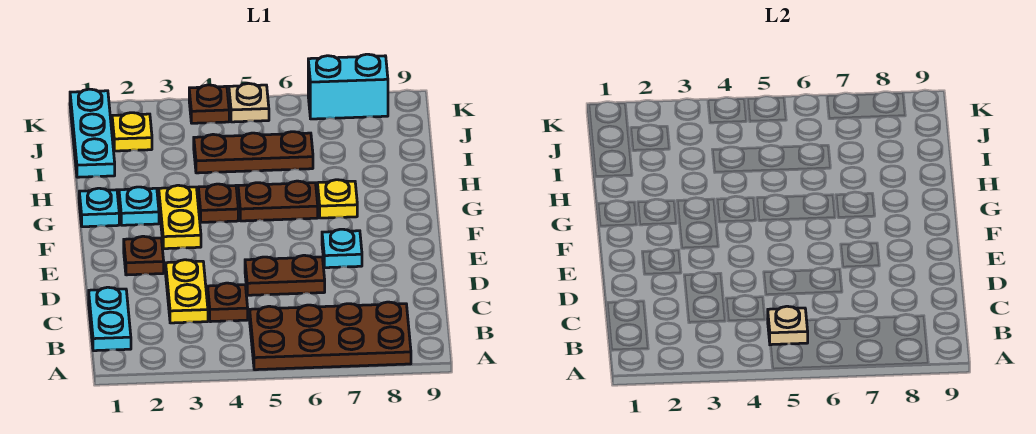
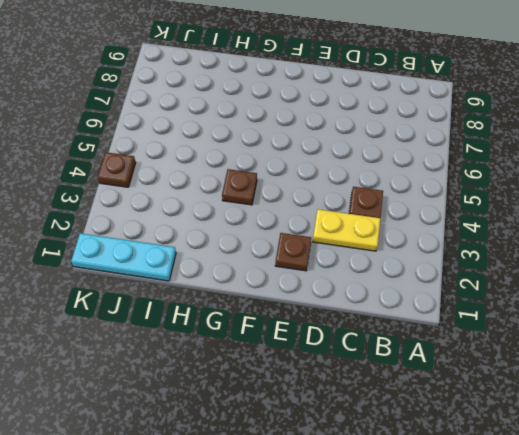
none -> brown plate A5:B8 level 1
none -> cyan plate B1:C1 level 1
none -> brown plate D5:D6 level 1

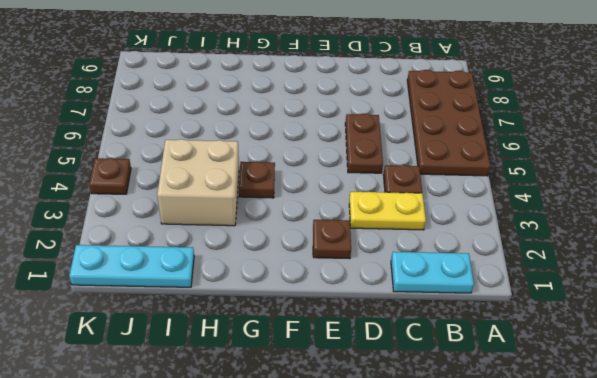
tan brick H3:I4 level 1 -> brown plate I4:I6 level 1
none -> cyan plate E7 level 1
none -> yellow plate F3:G3 level 1
none -> cyan plate G1 level 1

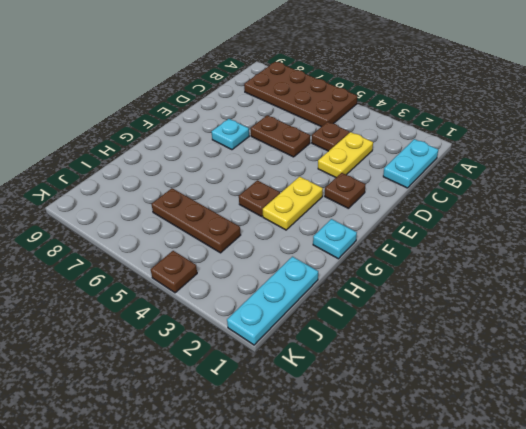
none -> cyan plate G2 level 1
none -> brown plate G5:G6 level 1
none -> yellow plate G7 level 1

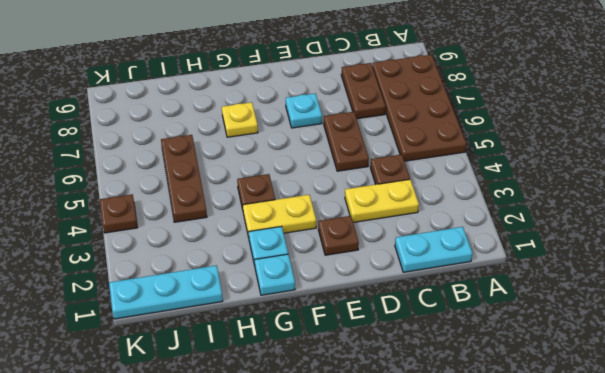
brown plate C7:C8 level 1 -> brown plate G5:G6 level 1
none -> yellow plate J2 level 1
none -> tan plate K5 level 1
none -> cyan brick K7:K8 level 1

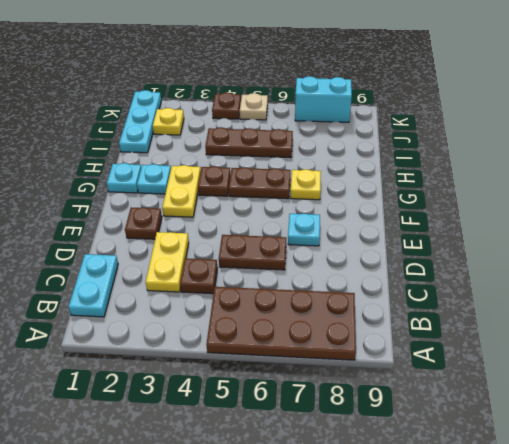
none -> tan plate B5 level 2

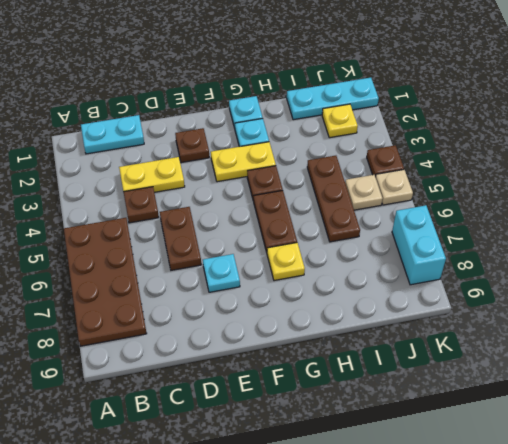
tan plate J5 level 1 -> tan plate B5 level 2

